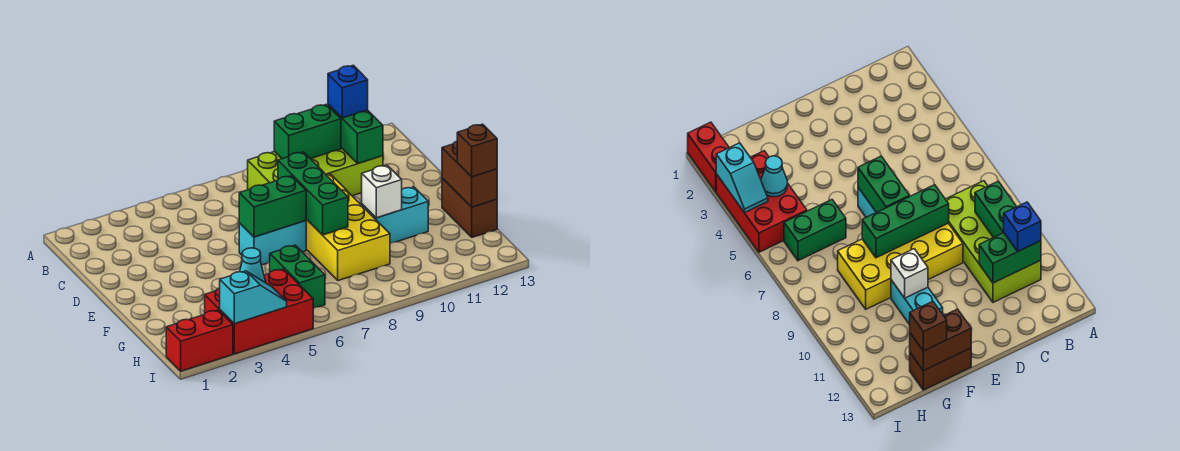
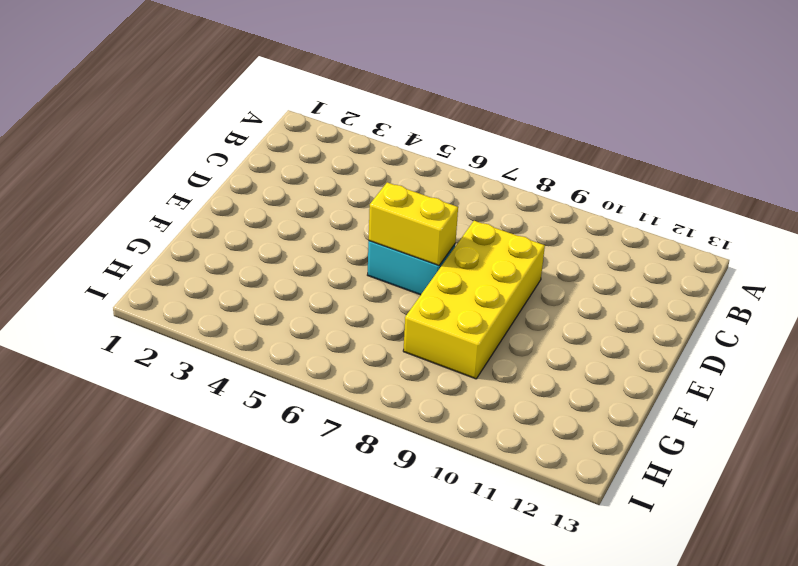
yellow brick E6:E7 level 2 -> green brick E6:E7 level 2
none -> lime brick B8:C11 level 1
none -> cyan brick F10:F11 level 1
none -> brown brick F13:G13 level 1

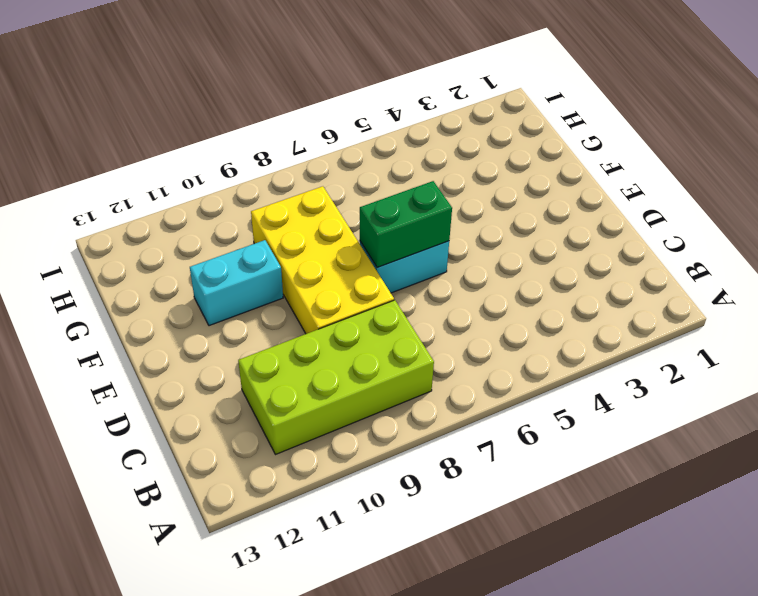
none -> brown brick F13:G13 level 1
none -> green brick G6:H6 level 1
none -> red brick H3:I5 level 1

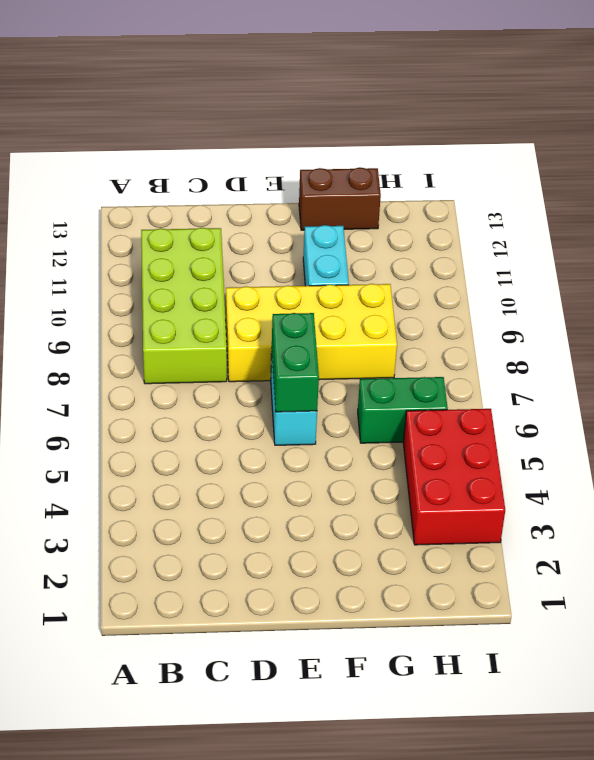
none -> red brick I1:I2 level 1
none -> green brick B9:B10 level 2
none -> green brick B11:C11 level 2

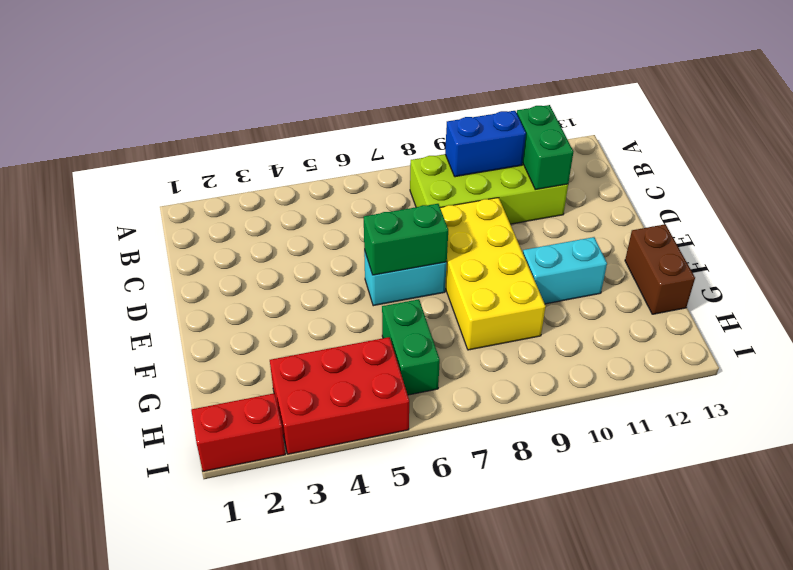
blue brick B9:B10 level 2 -> green brick B9:B10 level 2
none -> green brick D8:F8 level 2
none -> white brick F10 level 2
none -> brown brick F13:G13 level 2

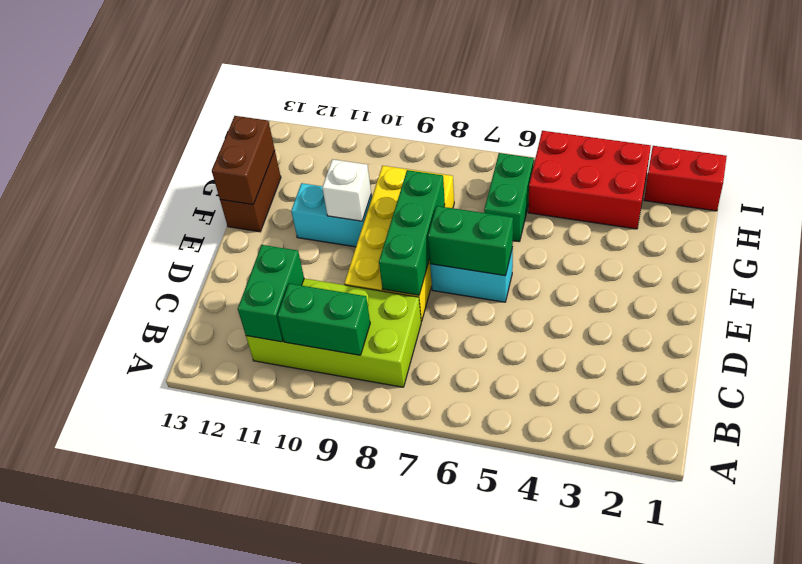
none -> cyan cone H4 level 2
none -> cyan slope I3:I4 level 2 top 3
none -> blue brick B11 level 3

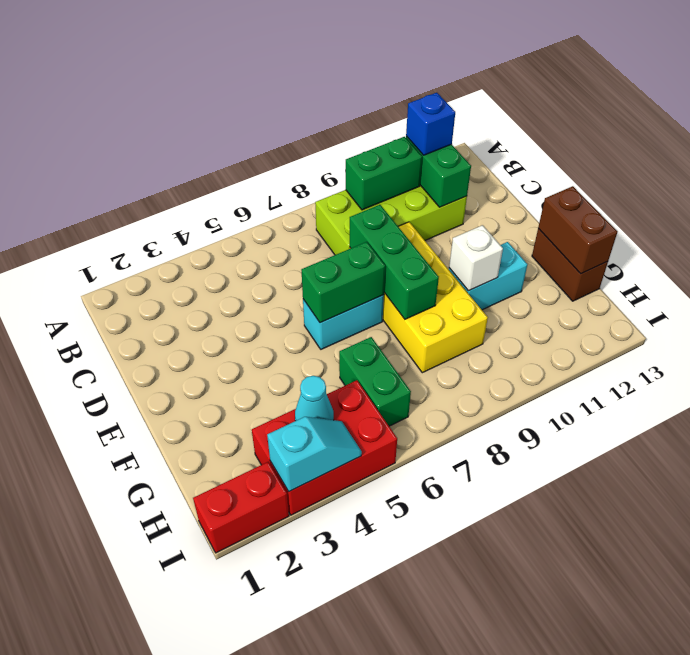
none -> brown brick G13 level 3

